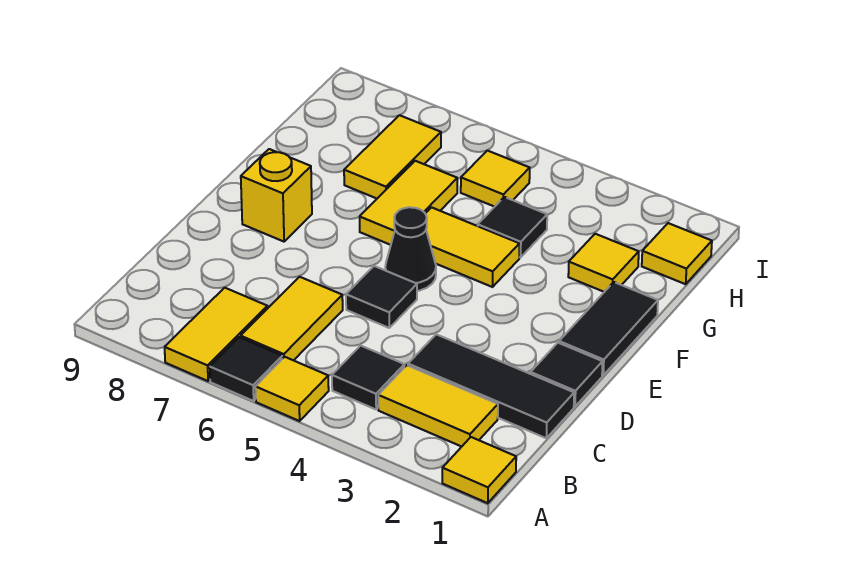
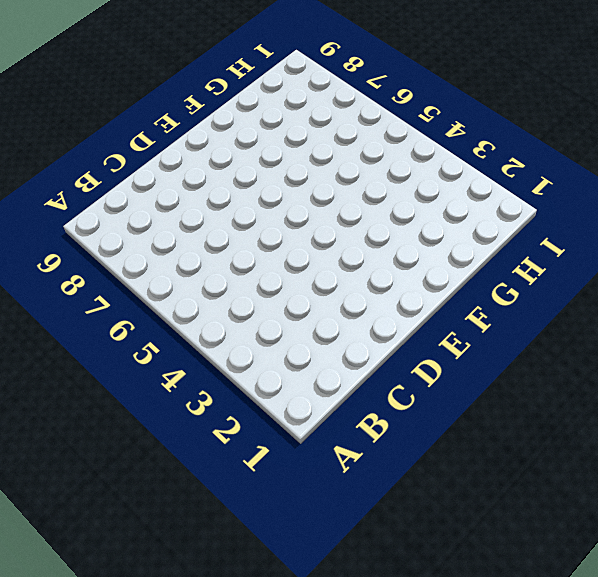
none -> yellow tile A1 level 1
none -> yellow tile A5 level 1
none -> black tile A6 level 1

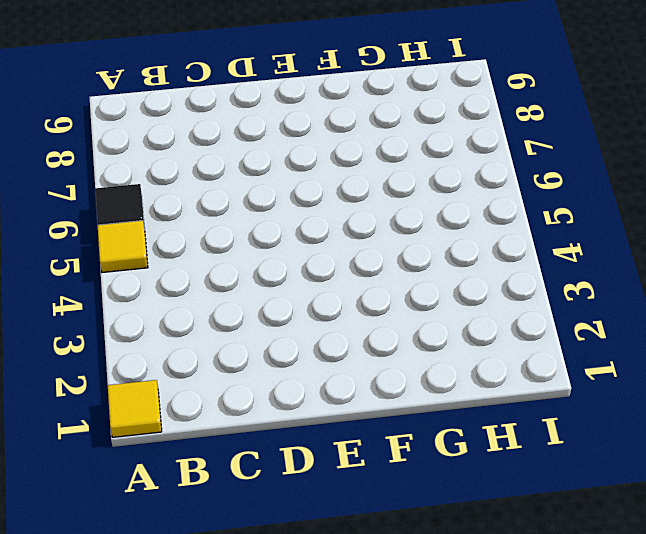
none -> yellow tile A7:B7 level 1
none -> yellow tile B2:B3 level 1
none -> black tile B4 level 1

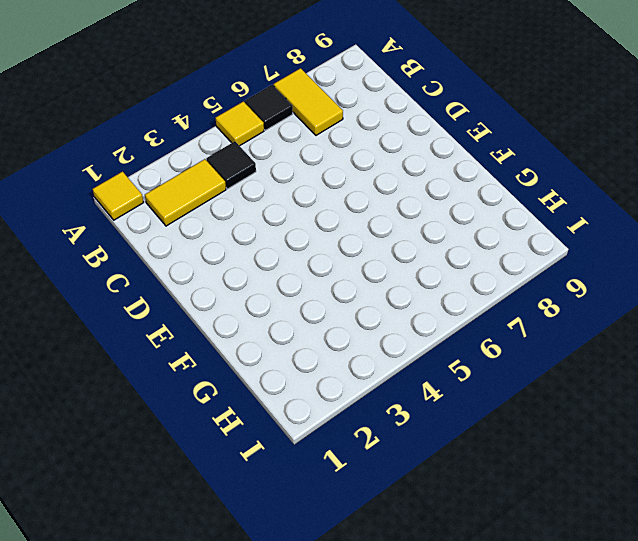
none -> yellow tile B6:C6 level 1
none -> black tile C1:C3 level 1
none -> black tile D1 level 1

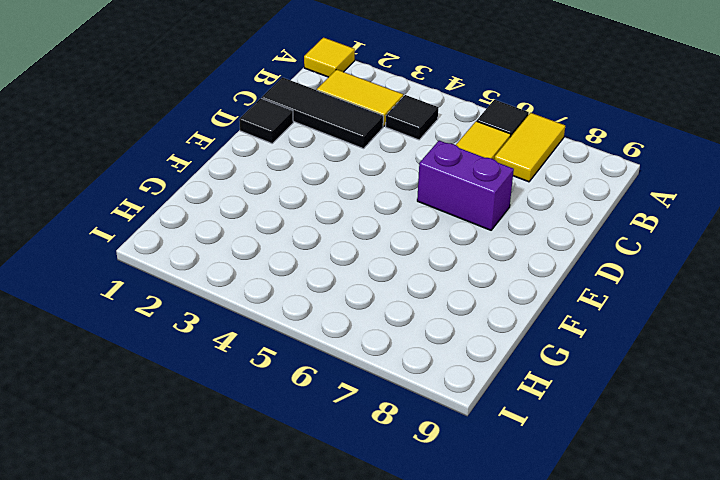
purple brick D6:D7 level 1 -> none
none -> yellow tile A5 level 1
none -> black tile D5 level 1
none -> black tile E1:F1 level 1

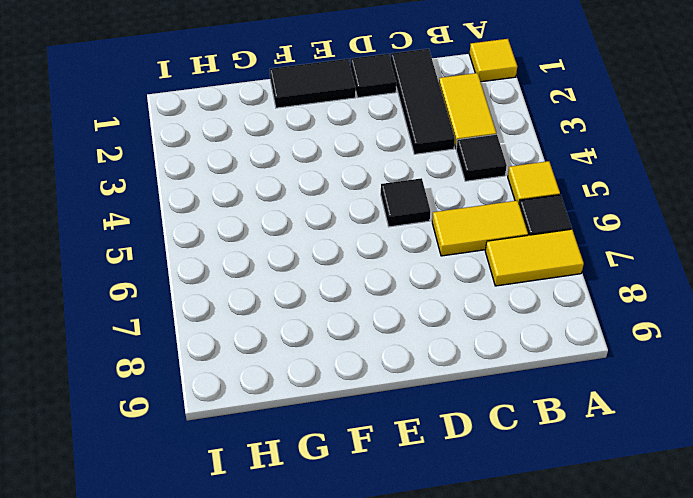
none -> black cone E5 level 1
none -> yellow brick E8 level 1
none -> yellow tile F4:F5 level 1

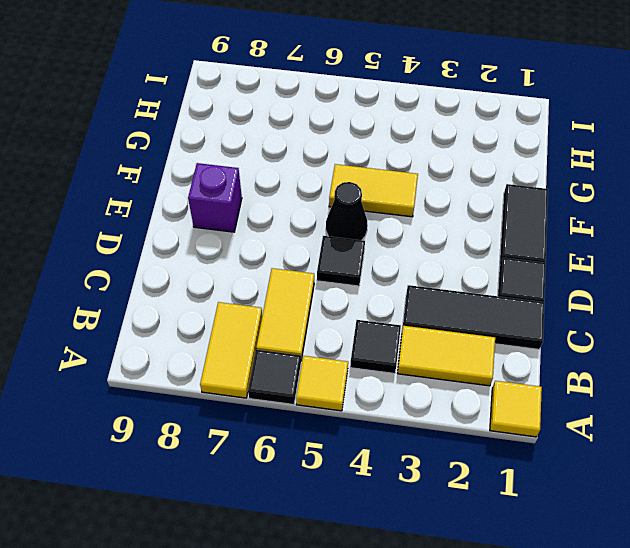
purple brick E8 level 1 -> yellow brick E8 level 1
none -> yellow tile F6:G6 level 1
none -> yellow tile G2 level 1
none -> black tile G4 level 1

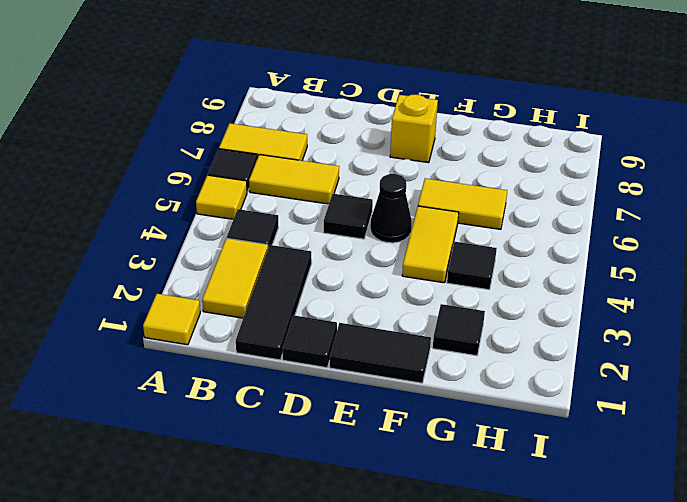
black tile G2 level 1 -> yellow tile G2 level 1
none -> yellow tile G7:H7 level 1
none -> yellow tile H1 level 1
none -> yellow tile H5 level 1

